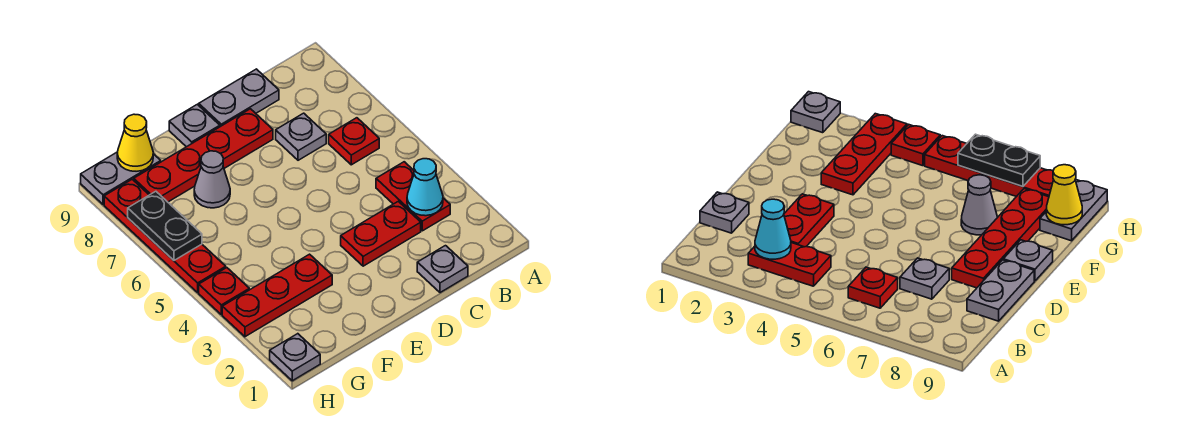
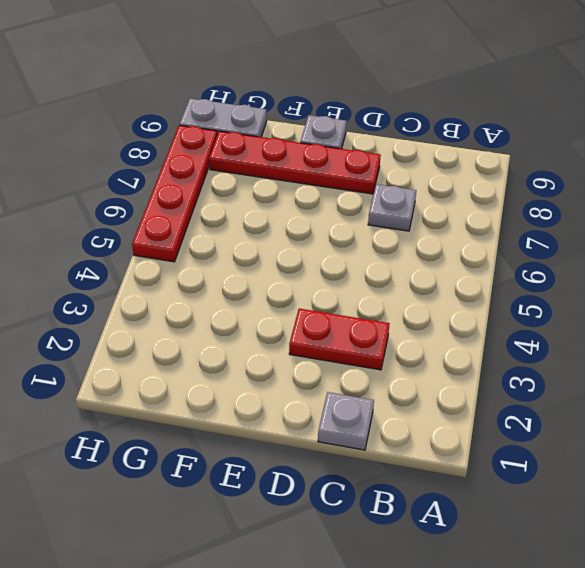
none -> red plate B3:B4 level 1
none -> red plate B6 level 1
none -> grey plate C9:D9 level 1

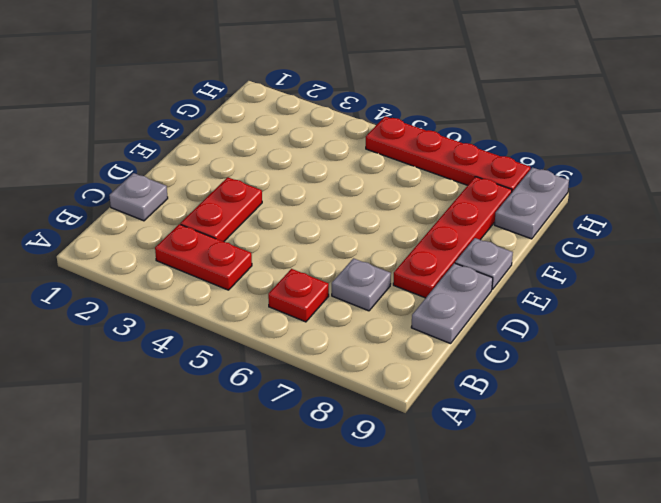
none -> red plate F3:H3 level 1
none -> grey cone F7 level 1
none -> grey plate H1 level 1

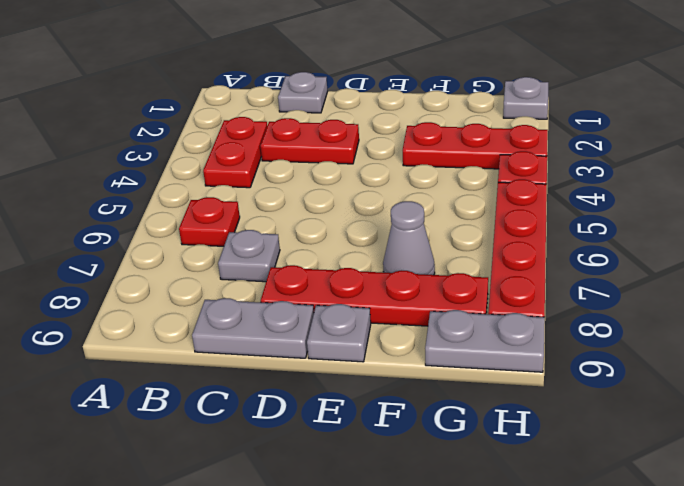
none -> cyan cone B3 level 2
none -> yellow cone G9 level 2
none -> black plate H6:H7 level 2

